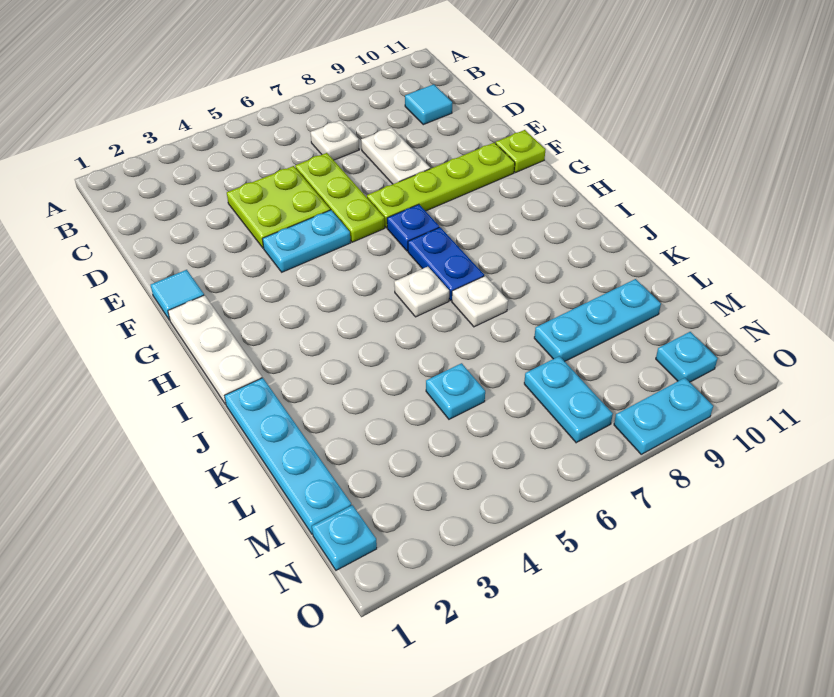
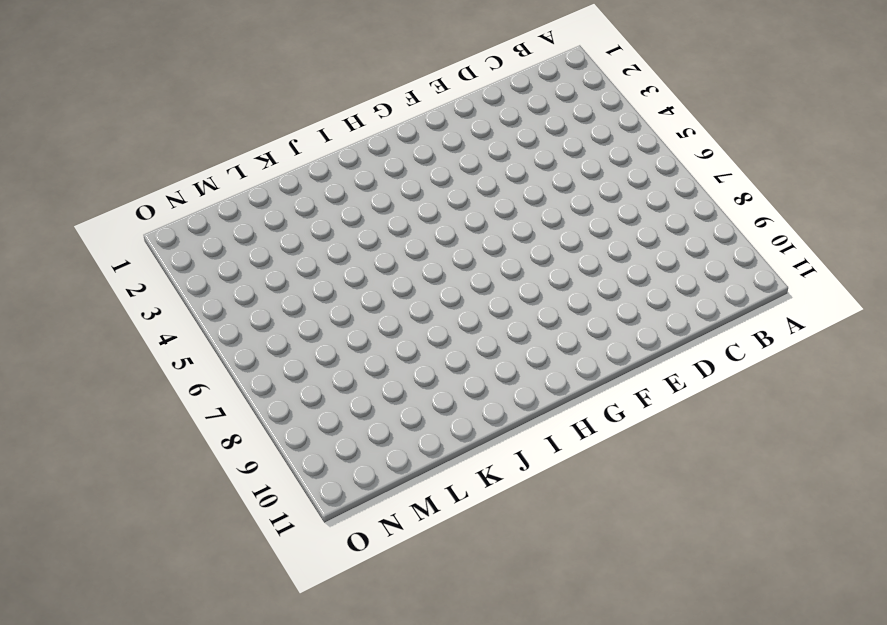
none -> white plate C7 level 1
none -> cyan tile C10 level 1
none -> lime plate D4:E5 level 1

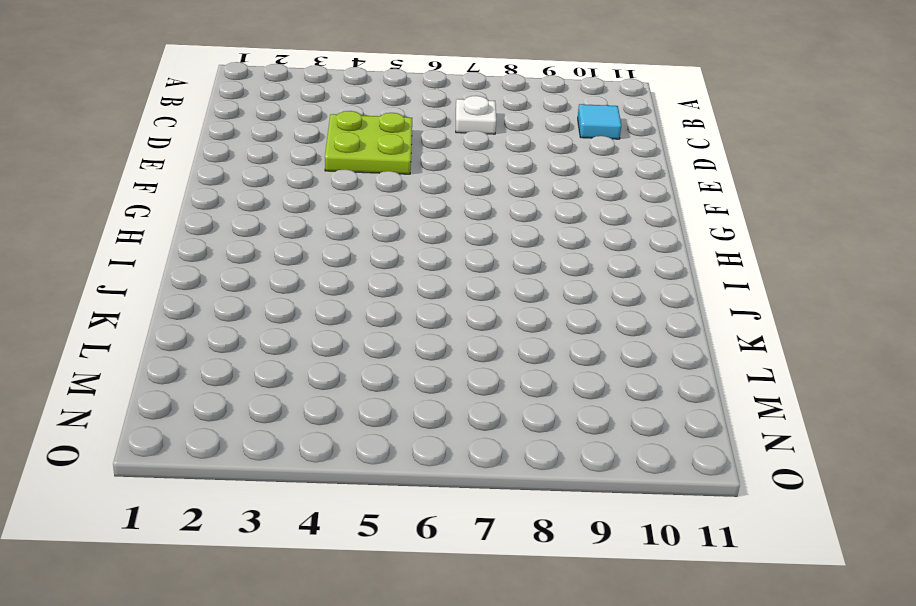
none -> lime plate D6:F6 level 1
none -> white plate D8:E8 level 1
none -> cyan tile F1 level 1

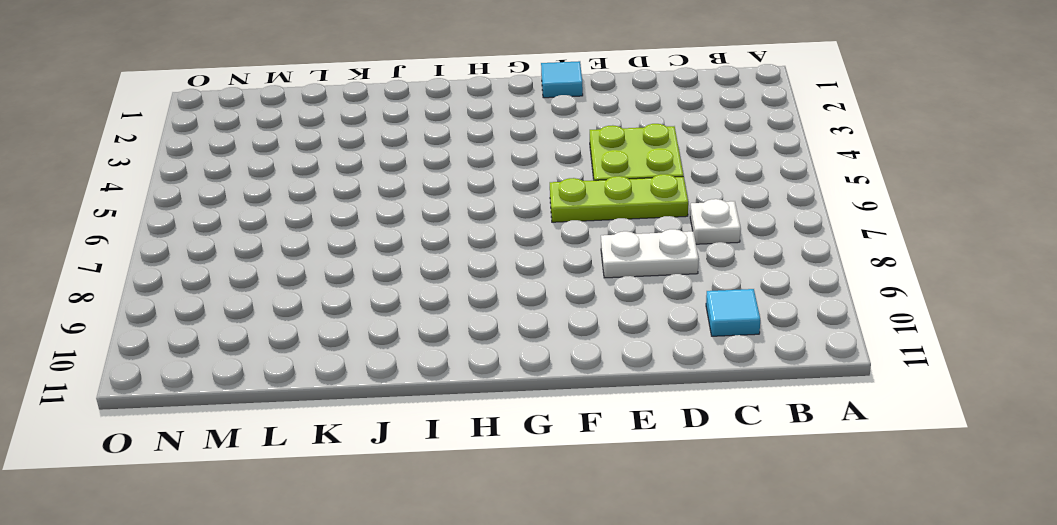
none -> cyan plate F4:F5 level 1
none -> lime plate F7:F10 level 1
none -> lime plate F11 level 1

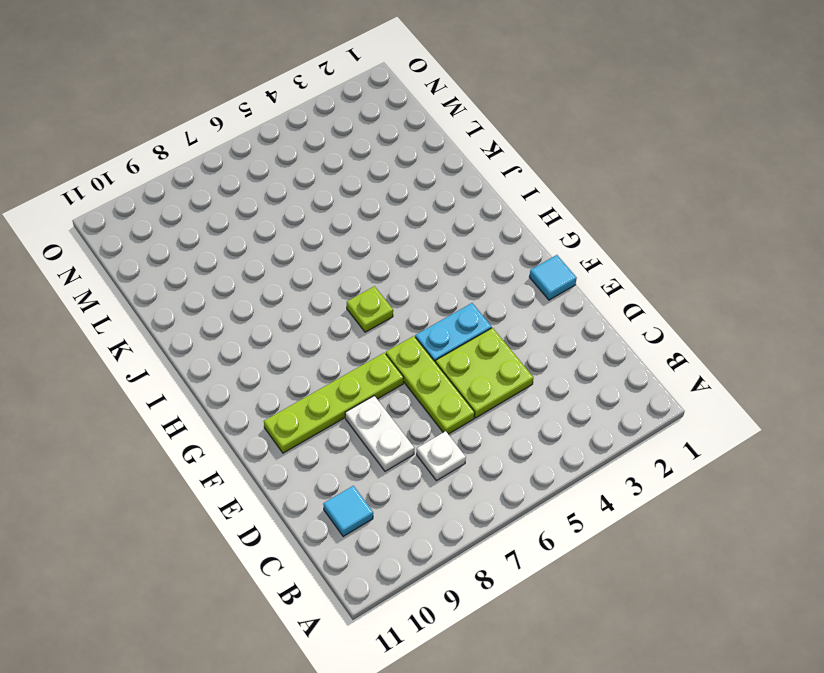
lime plate H6 level 1 -> lime plate F11 level 1
none -> white plate G1:I1 level 1
none -> blue plate G7 level 1
none -> blue plate H7:I7 level 1

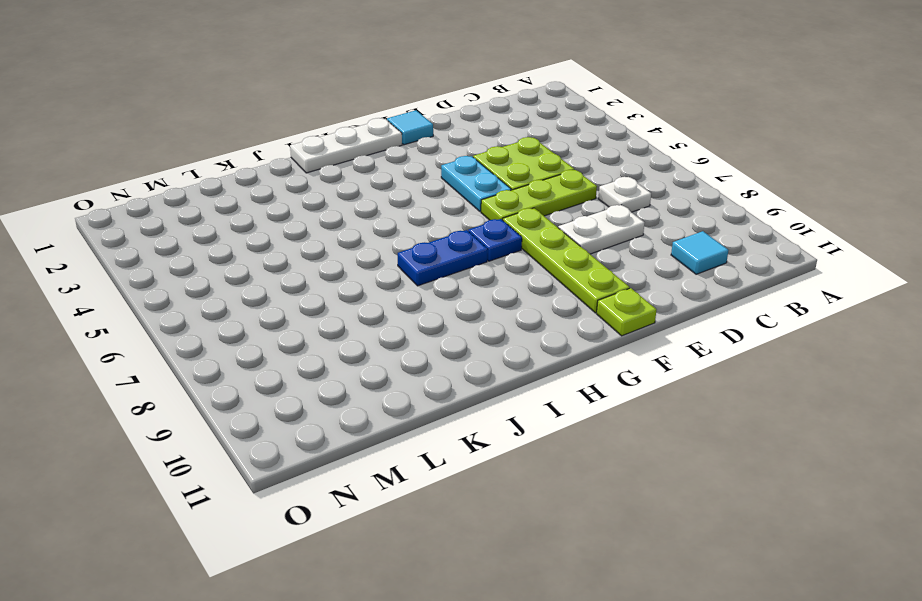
none -> white plate I6 level 1
none -> cyan plate J1:M1 level 1
none -> white plate J7 level 1

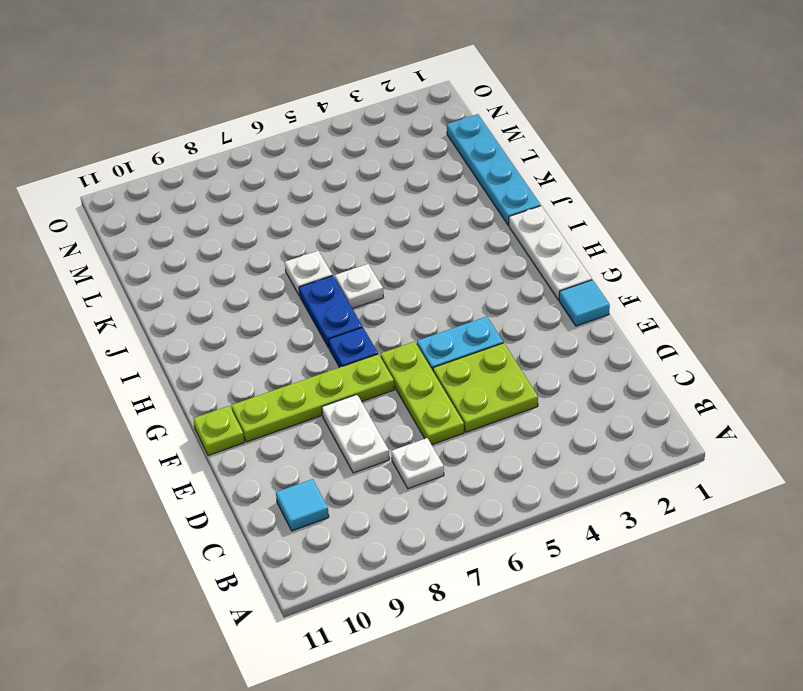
none -> cyan plate L5 level 1
none -> cyan plate L8:L10 level 1
none -> cyan plate M7:N7 level 1

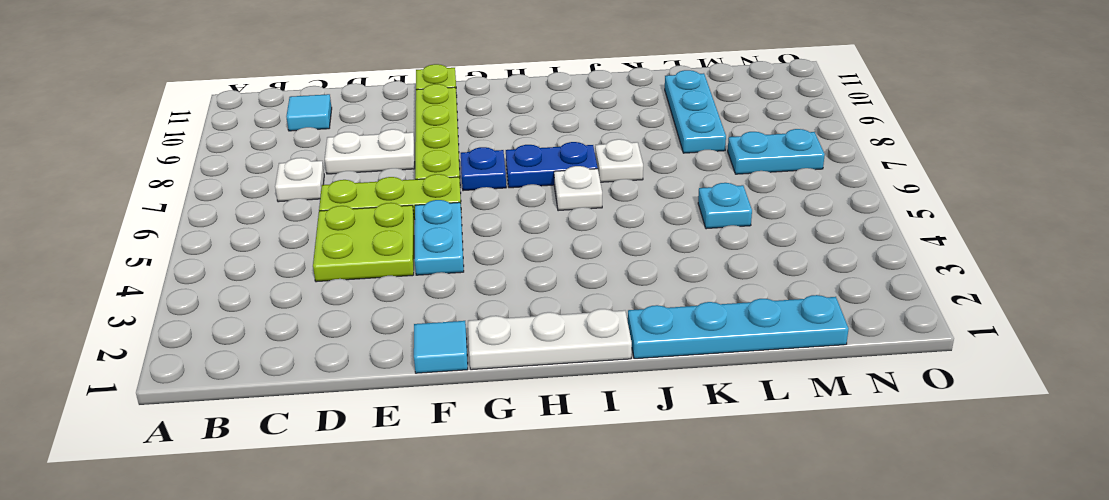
none -> cyan plate N1 level 1
none -> cyan plate N10 level 1
none -> cyan plate O8:O9 level 1

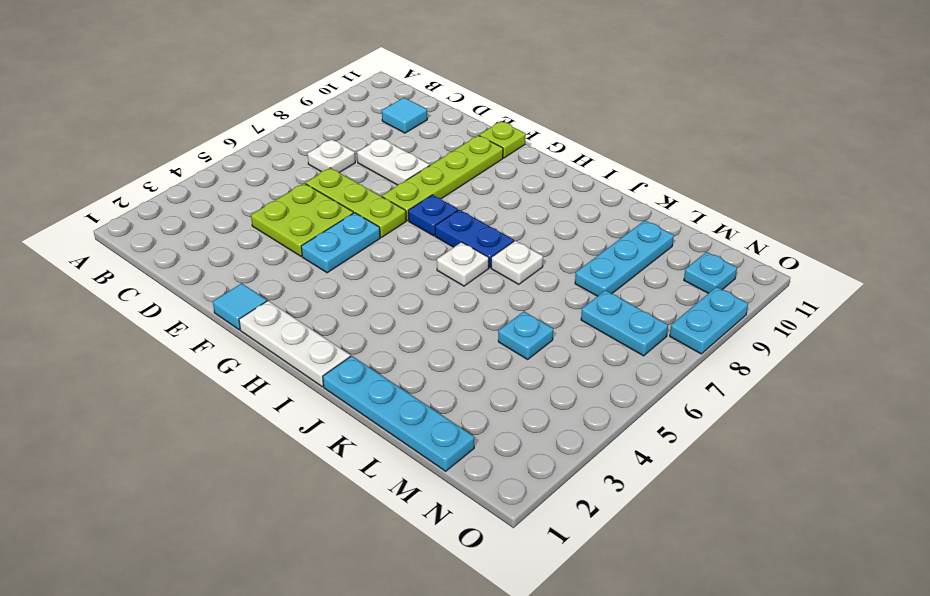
none -> cyan plate N1 level 1

